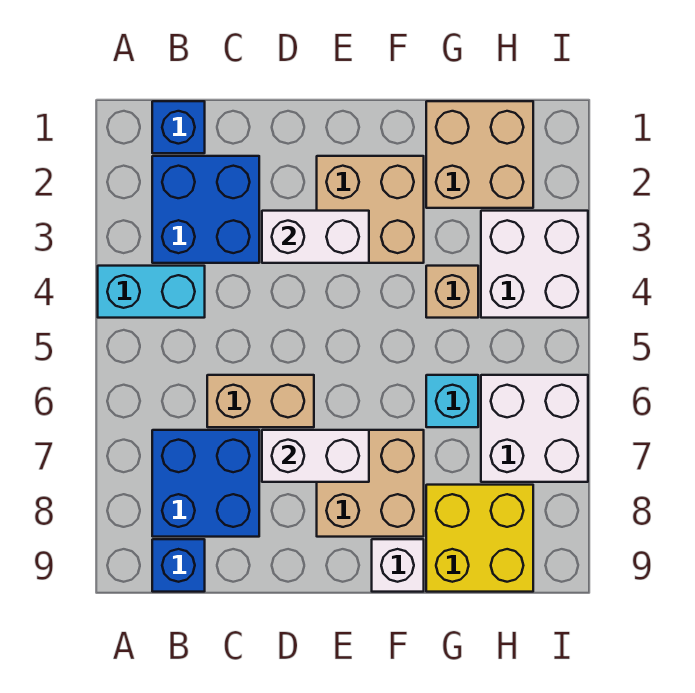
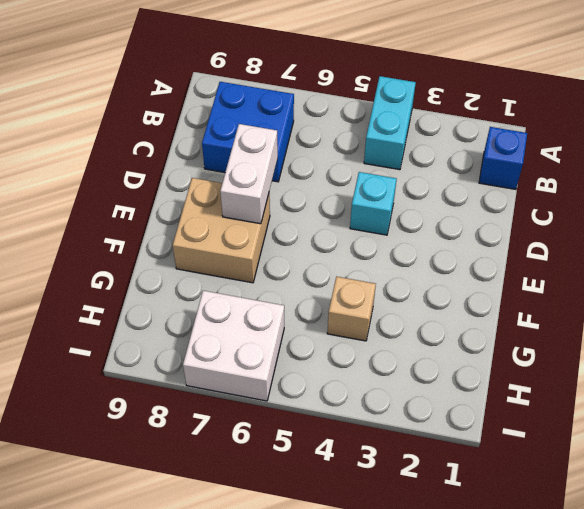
cyan brick D4 level 1 -> cyan brick G6 level 1
none -> blue brick B2:C3 level 1
none -> blue brick B9 level 1
none -> tan brick C6:D6 level 1

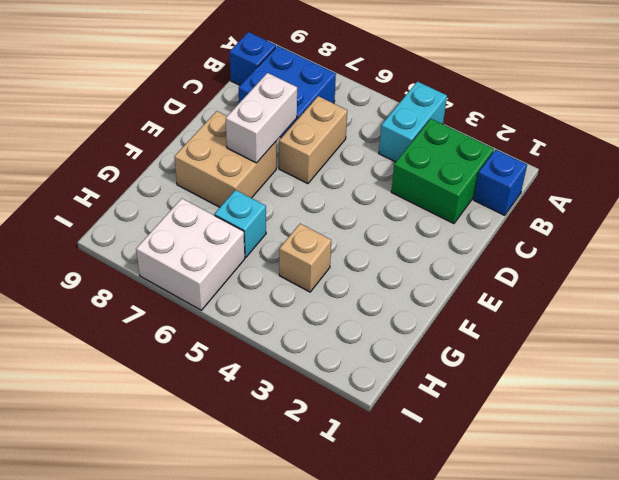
green brick B2:C3 level 1 -> blue brick B2:C3 level 1
none -> tan brick E2:F3 level 1
none -> white brick F9 level 1
none -> tan brick G1:H2 level 1

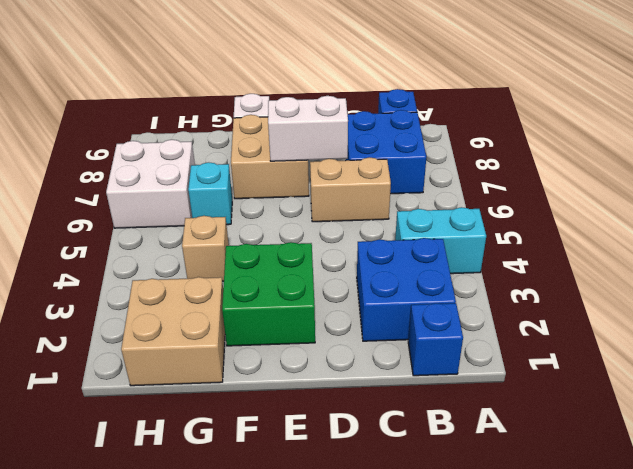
green brick E2:F3 level 1 -> tan brick E2:F3 level 1
none -> yellow brick G8:H9 level 1
none -> white brick H3:I4 level 1
none -> white brick D3:E3 level 2

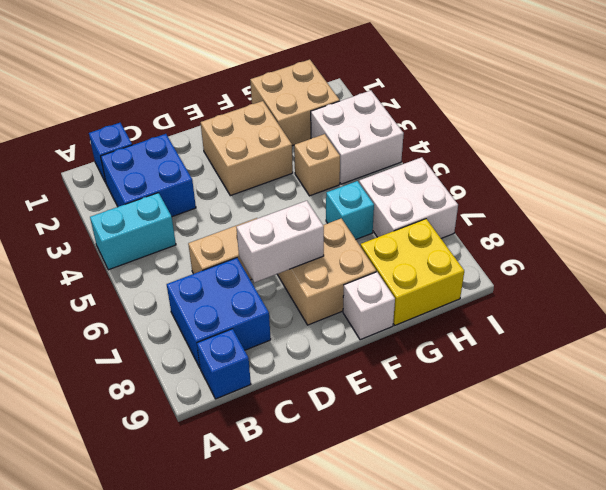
none -> white brick D3:E3 level 2

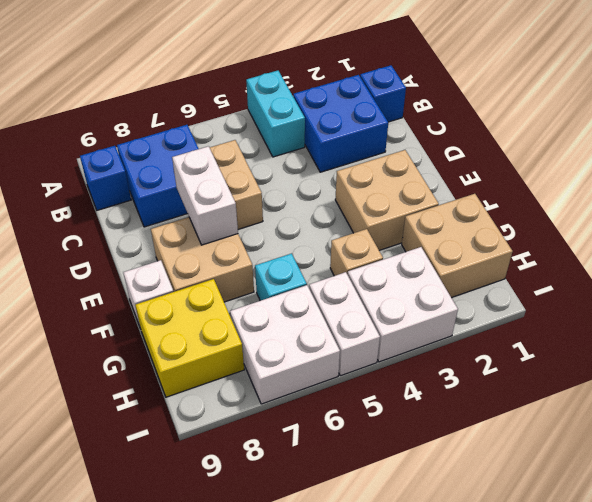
white brick H5:I5 level 1 -> white brick D3:E3 level 2

